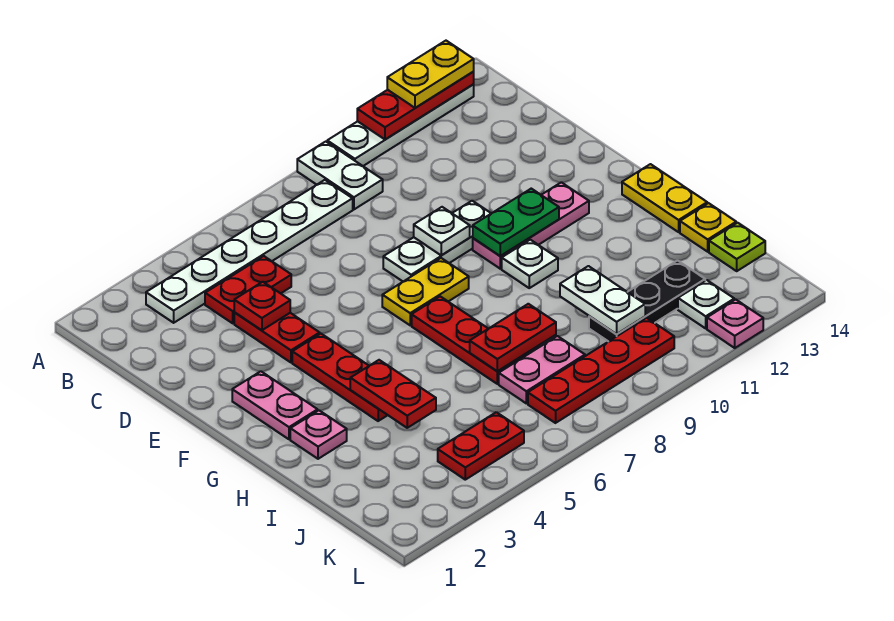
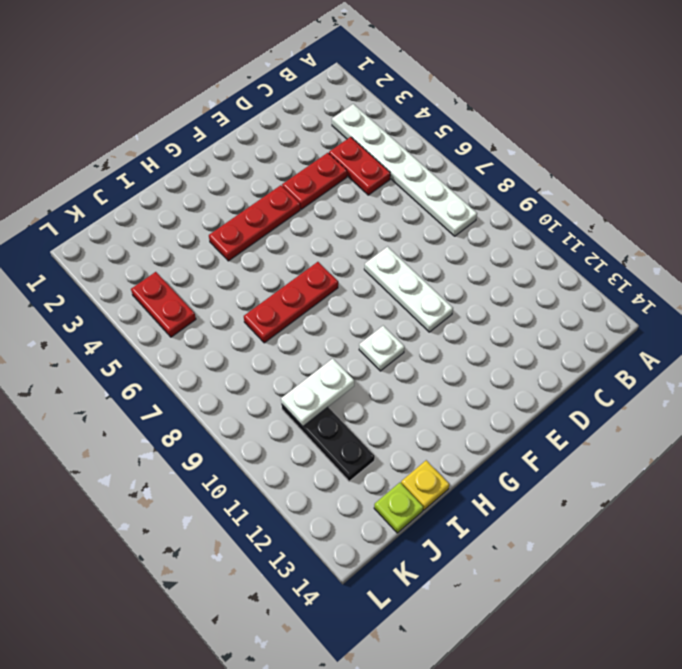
none -> white plate A9:B9 level 1
none -> white plate A10:A13 level 1
none -> pink plate F2:G2 level 1
none -> yellow plate F7:F8 level 1

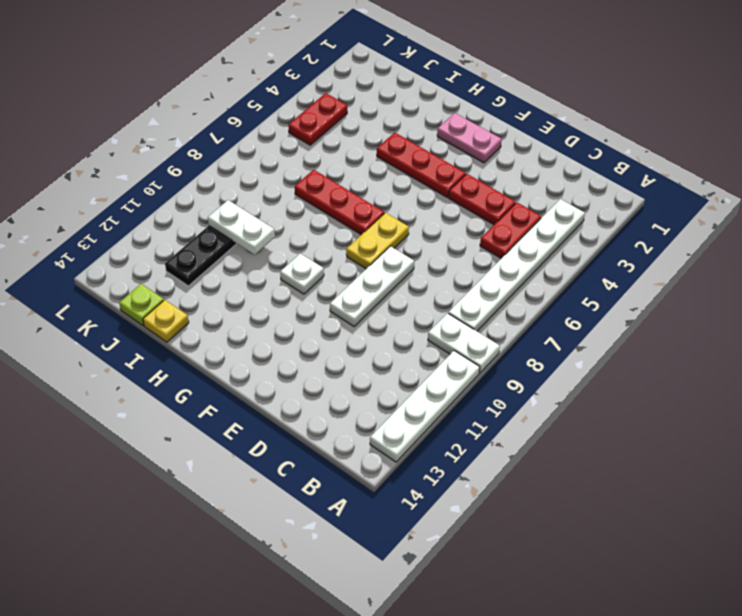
none -> pink plate F10:F12 level 1
none -> yellow plate G14:H14 level 1
none -> pink plate H2 level 1
none -> pink plate J7:J8 level 1

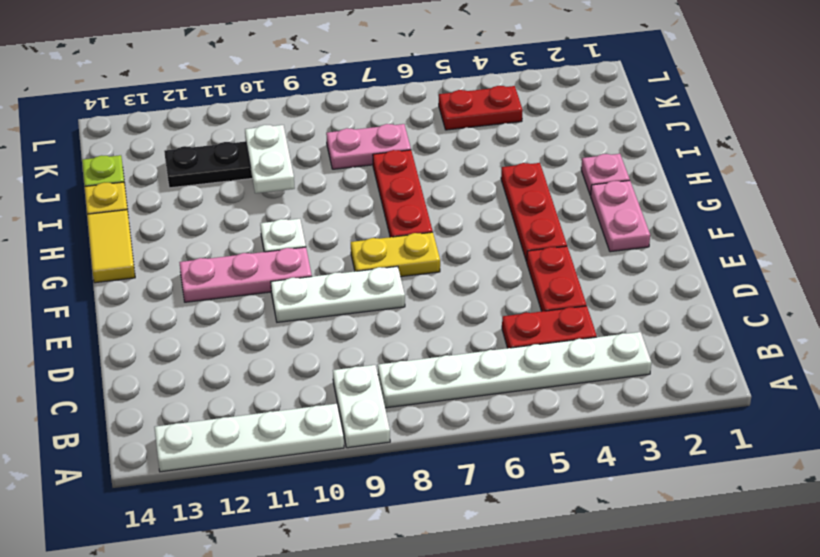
yellow tile G14:H14 level 1 -> yellow plate G14:H14 level 1
none -> red plate K7:K10 level 1
none -> white plate K12 level 1
none -> pink plate L12 level 1
none -> red plate A11:A13 level 2

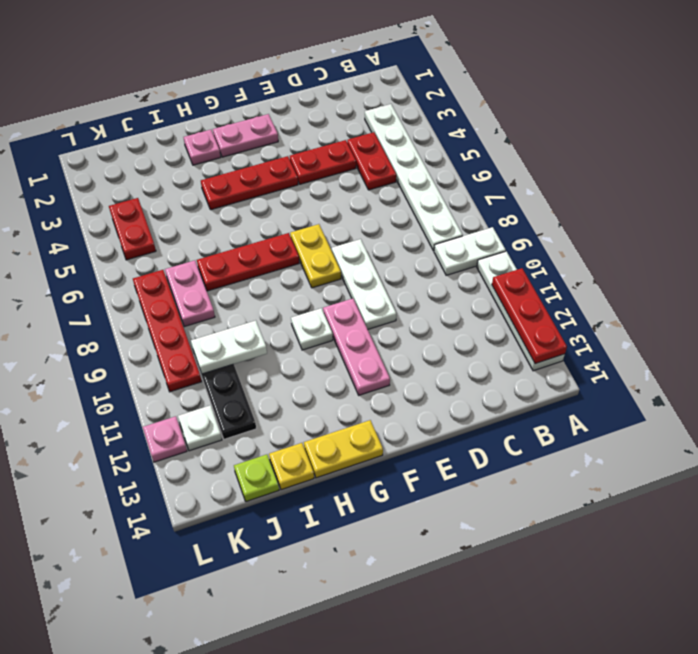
none -> red plate D4 level 2
none -> white plate E9 level 2
none -> green plate F10:F11 level 2
none -> red plate H4:I4 level 2

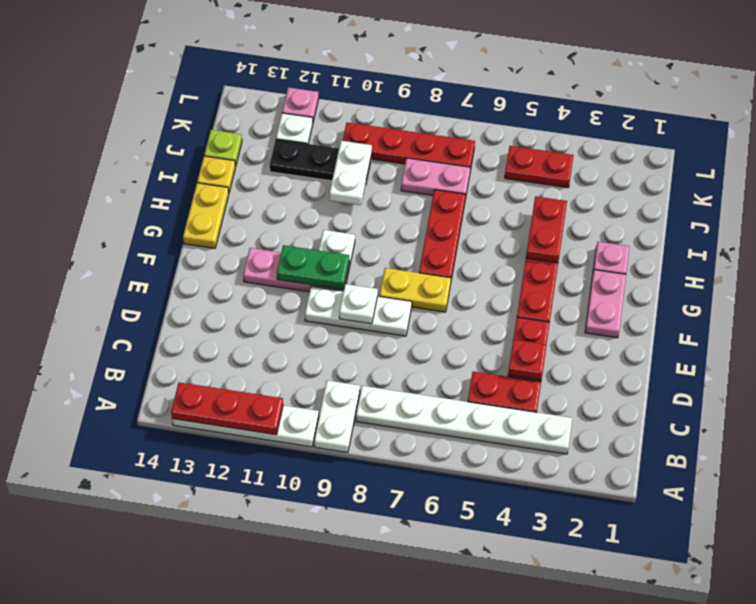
none -> red plate I7:I8 level 2
none -> yellow plate A12:A13 level 3

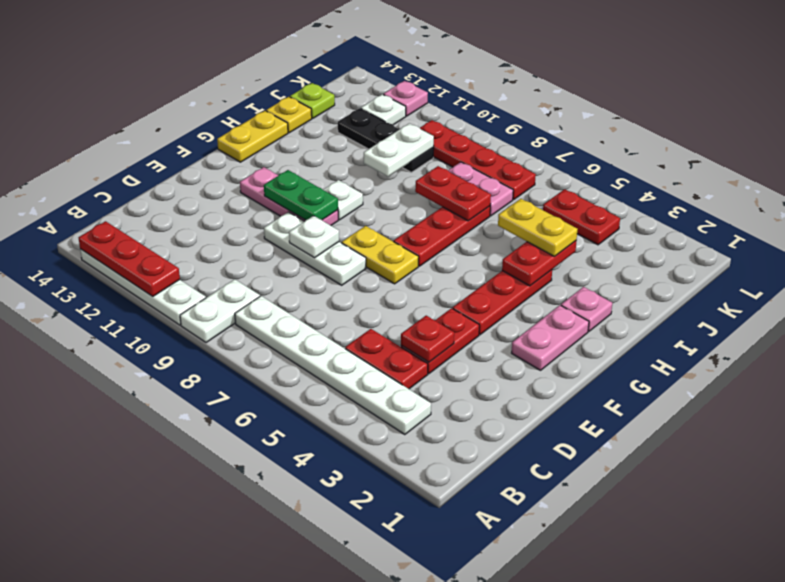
yellow plate I4:I5 level 3 -> yellow plate A12:A13 level 3

